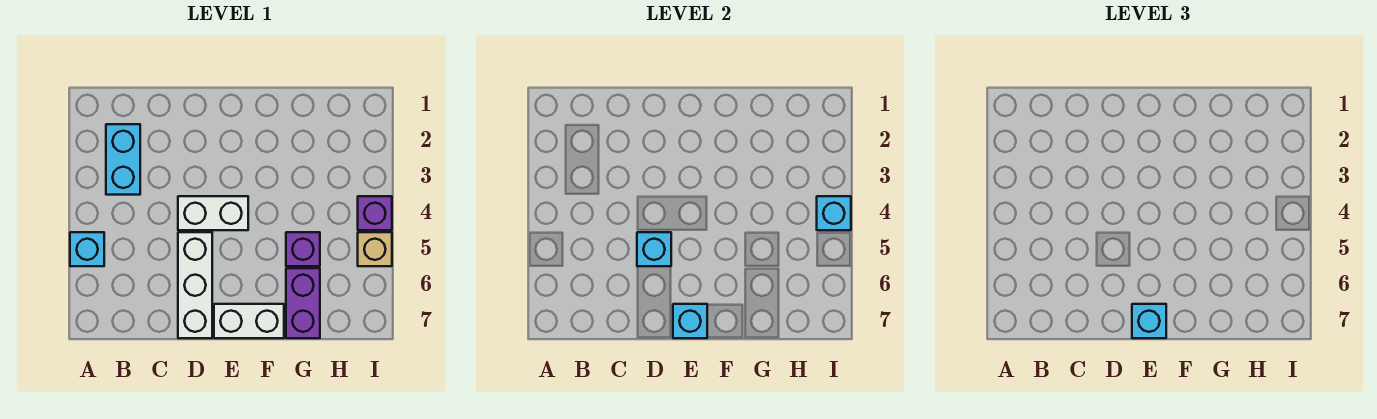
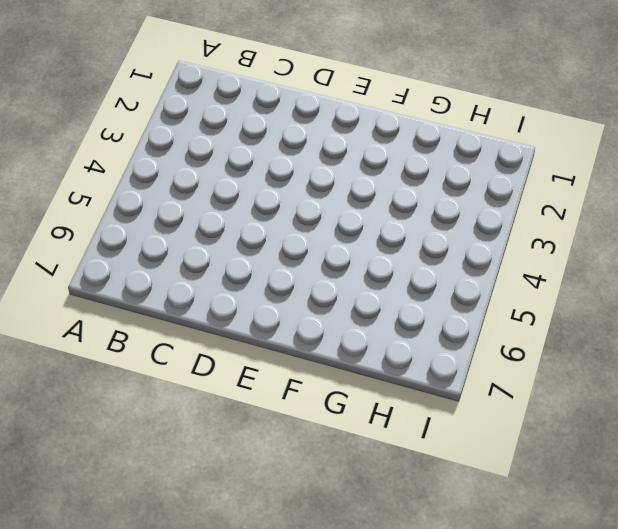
none -> cyan brick A5 level 1
none -> cyan brick B2:B3 level 1
none -> white brick D4:E4 level 1

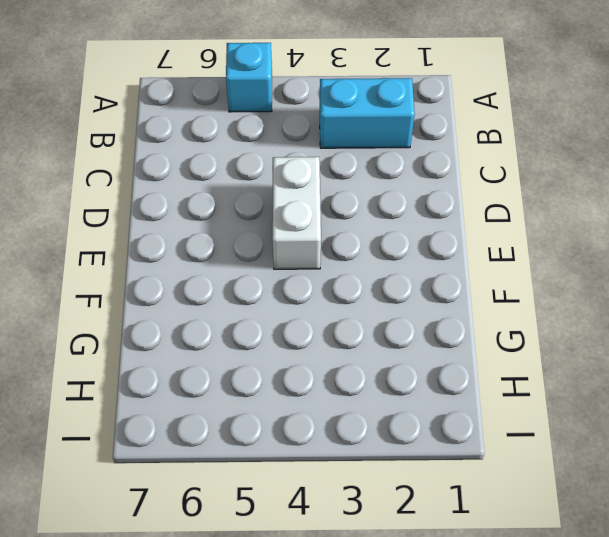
none -> white brick D5:D7 level 1
none -> white brick E7:F7 level 1
none -> purple brick G5 level 1

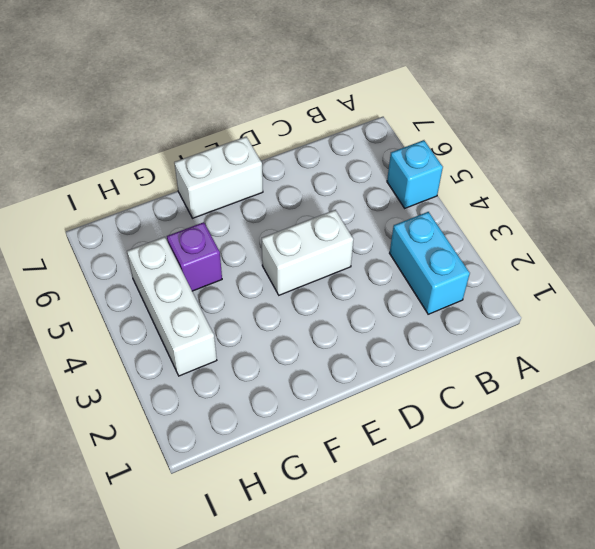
white brick H3:H5 level 1 -> white brick D5:D7 level 1
none -> purple brick G6:G7 level 1
none -> purple brick I4 level 1
none -> tan brick I5 level 1

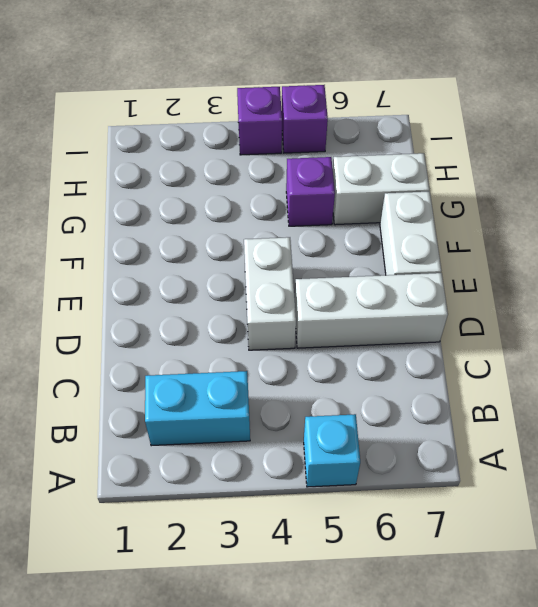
white brick G6:G7 level 1 -> purple brick G6:G7 level 1
purple brick I5 level 1 -> tan brick I5 level 1
none -> cyan brick D5 level 2
none -> cyan brick E7 level 2
none -> cyan brick I4 level 2

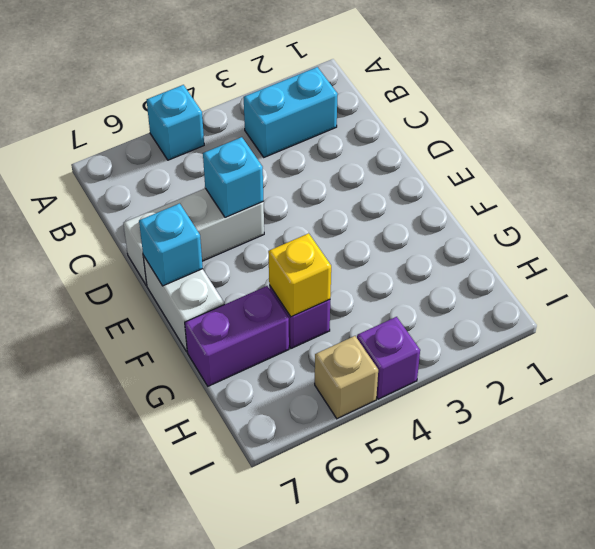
yellow brick G5 level 2 -> none
none -> white brick D4:E4 level 1
none -> cyan brick I4 level 2
none -> cyan brick E7 level 3

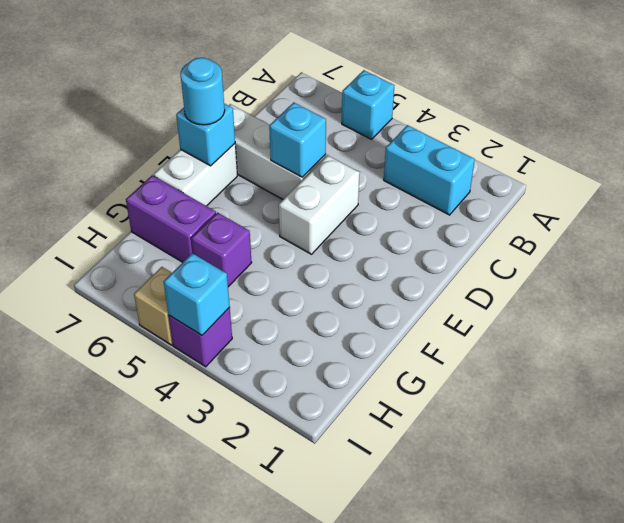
cyan round brick E7 level 3 -> cyan brick E7 level 3

